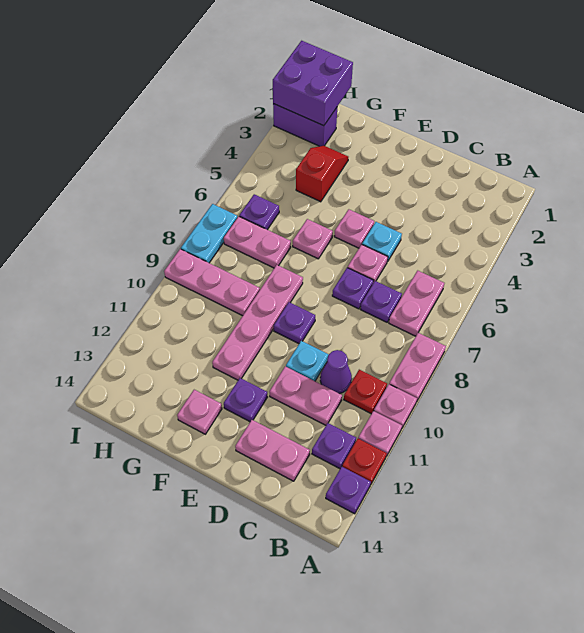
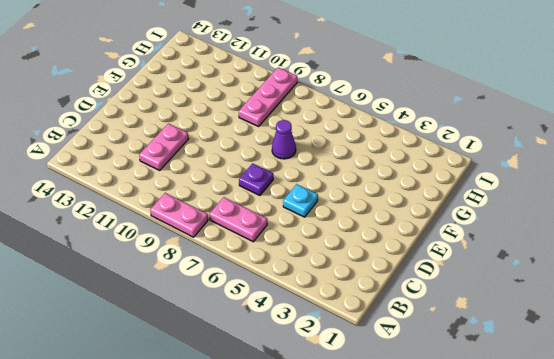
purple cone F7 level 1 -> purple cone C10 level 1
none -> pink plate A10 level 1
none -> pink plate A11 level 1
none -> red plate A12 level 1

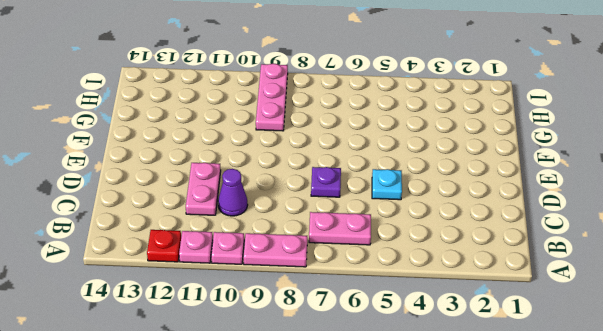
none -> purple plate A13 level 1
none -> red plate B10 level 1
none -> purple plate B12 level 1

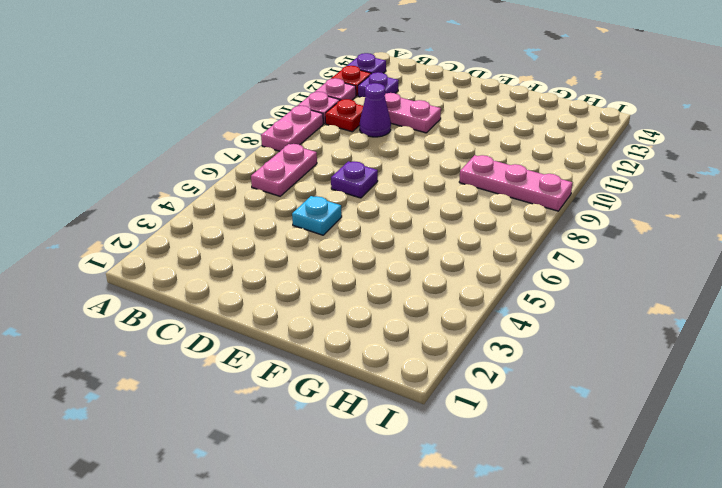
none -> purple plate C7 level 1
none -> pink plate C13:D13 level 1
none -> pink plate D6 level 1

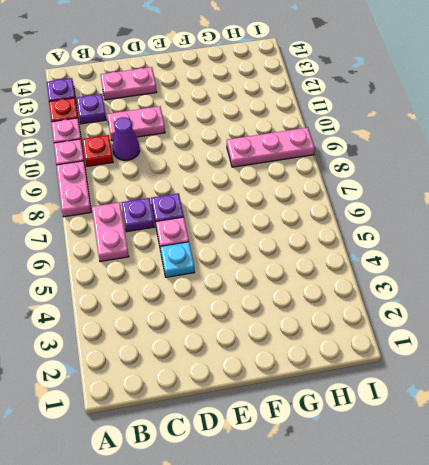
none -> cyan plate D10 level 1
none -> pink plate E5 level 1
none -> purple plate E9 level 1

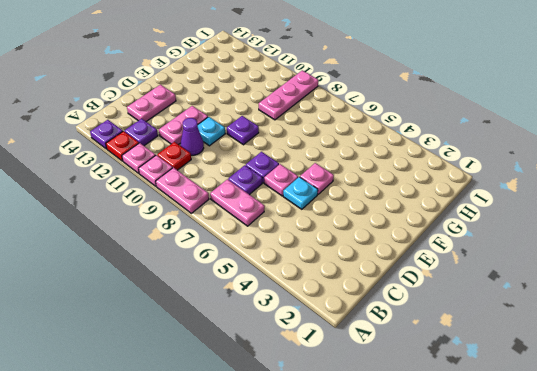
none -> purple plate E12 level 1
none -> pink plate F6 level 1
none -> pink plate F8:F11 level 1

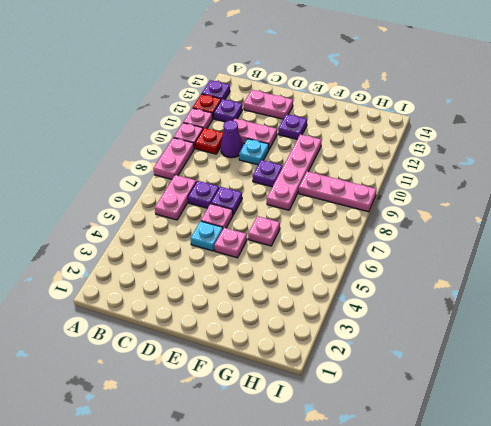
none -> pink plate F13 level 1
none -> red slope G3:G4 level 1 top 4
none -> pink plate G7:H7 level 1

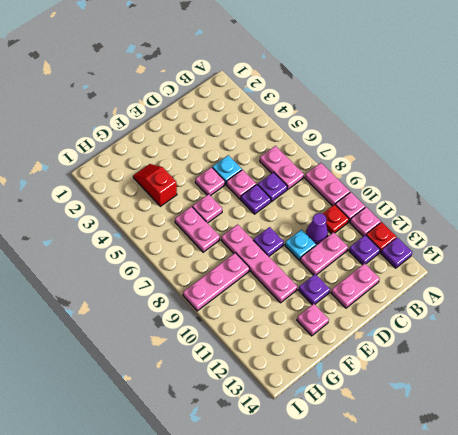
pink plate G6:G7 level 1 -> pink plate G7:H7 level 1
none -> purple brick H2:I2 level 1
none -> purple plate H6 level 1
none -> cyan plate I7:I8 level 1

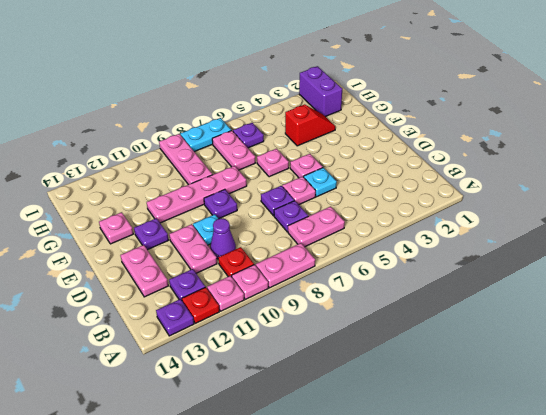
none -> purple brick H1:I2 level 2

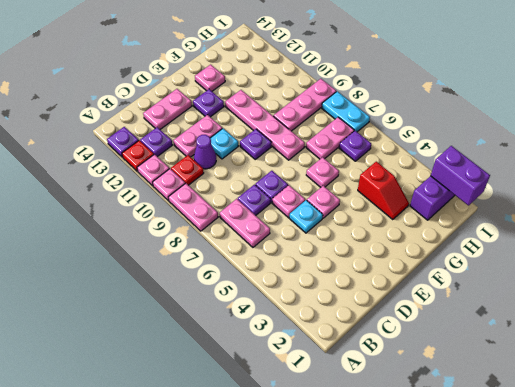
purple brick I1:I2 level 2 -> purple brick H1:I2 level 2

